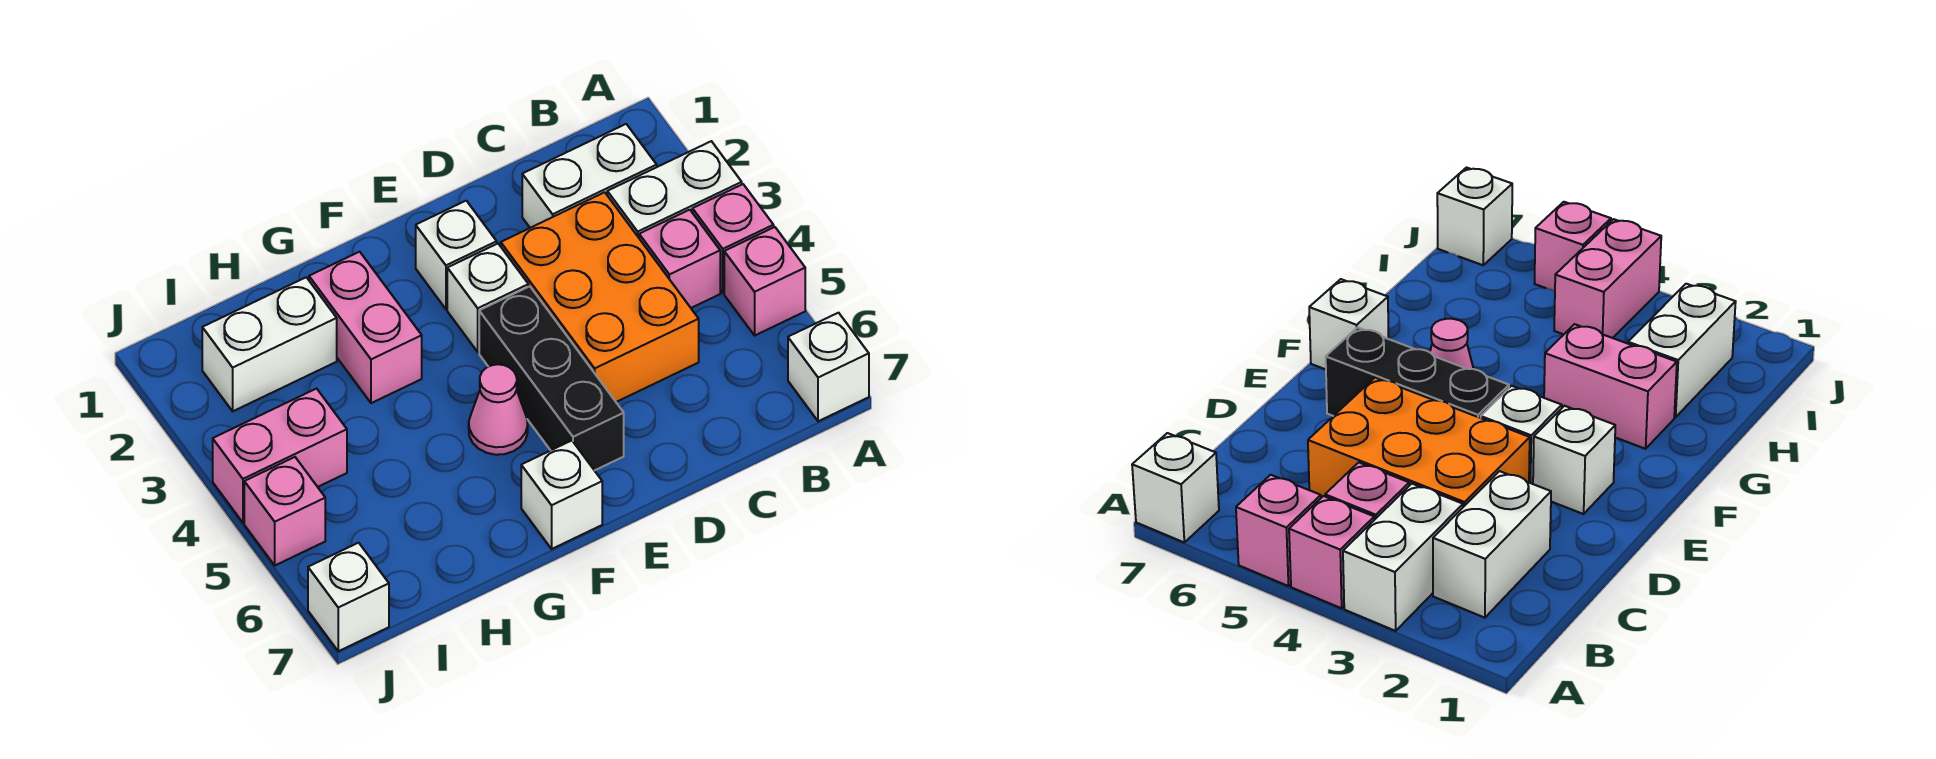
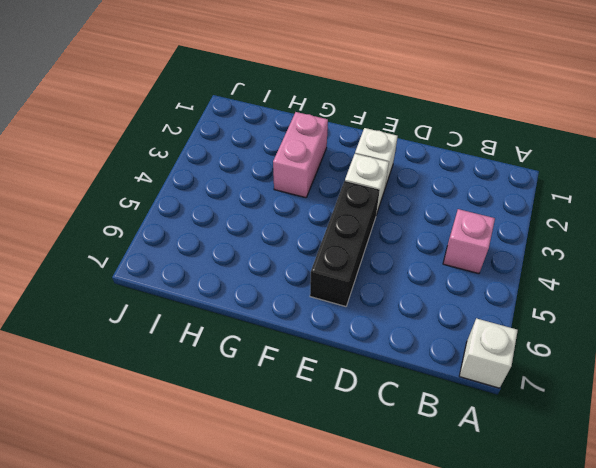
none -> white brick A3:B3 level 1
none -> pink brick A4 level 1
none -> pink brick A5 level 1

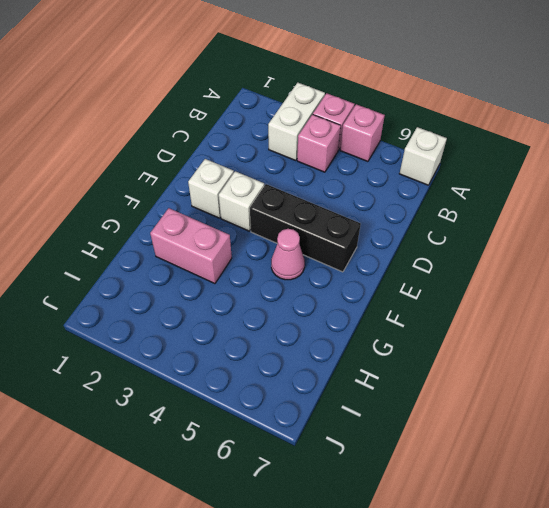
none -> white brick B2:C2 level 1
none -> orange brick C3:D5 level 1
none -> white brick F7 level 1

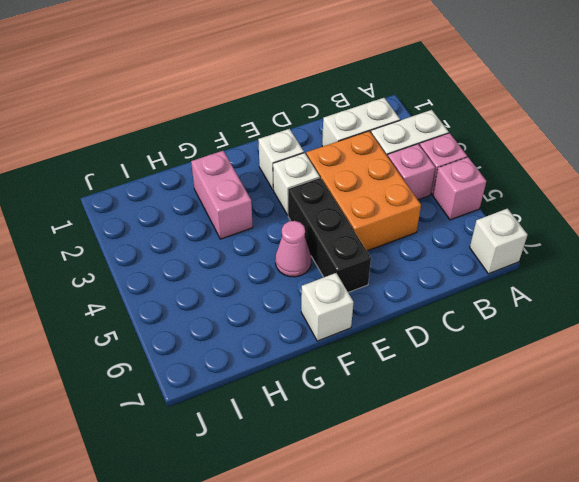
none -> white brick H2:I2 level 1
none -> pink brick I4:J4 level 1
none -> pink brick J5 level 1

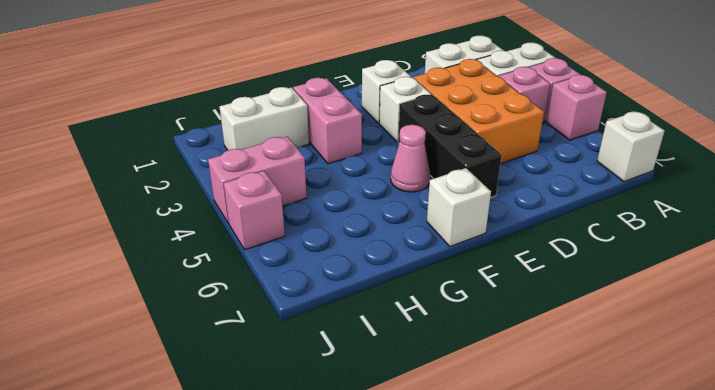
none -> white brick J7 level 1

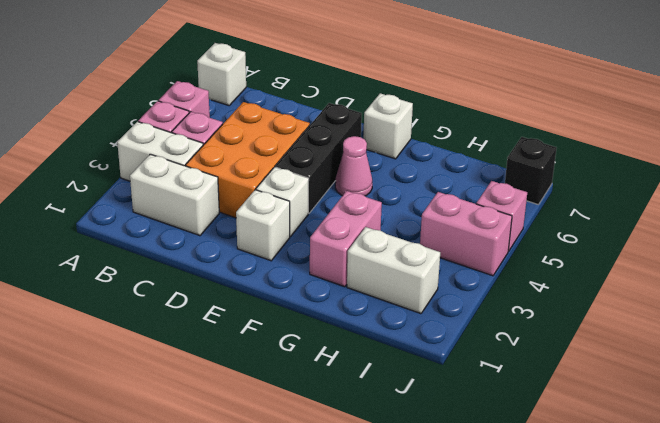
black brick J7 level 1 -> white brick J7 level 1

